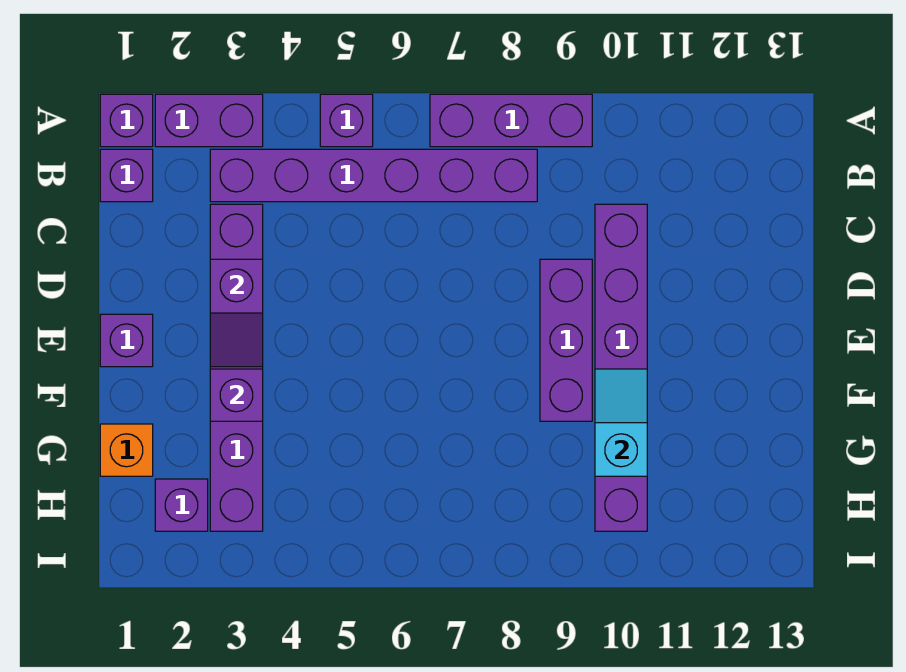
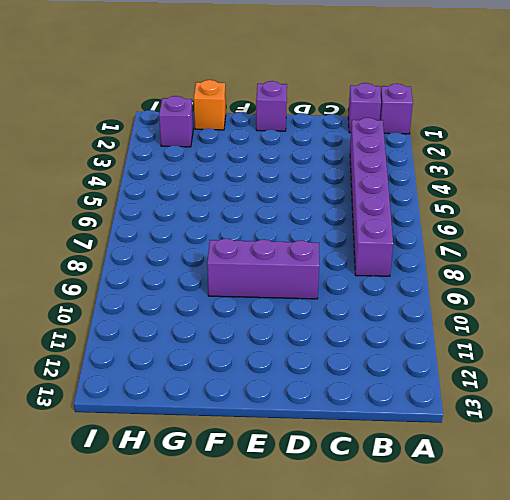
none -> purple brick A2:A3 level 1
none -> purple brick A5 level 1
none -> purple brick A7:A9 level 1

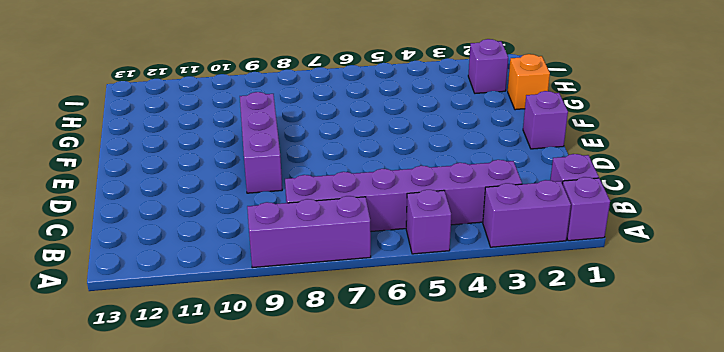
none -> purple brick C3:H3 level 1
none -> purple brick C10:H10 level 1
none -> purple slope D3:E3 level 2 top D

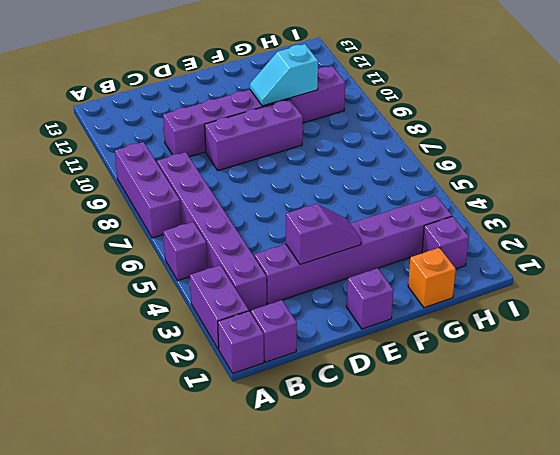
none -> purple brick F3 level 2

